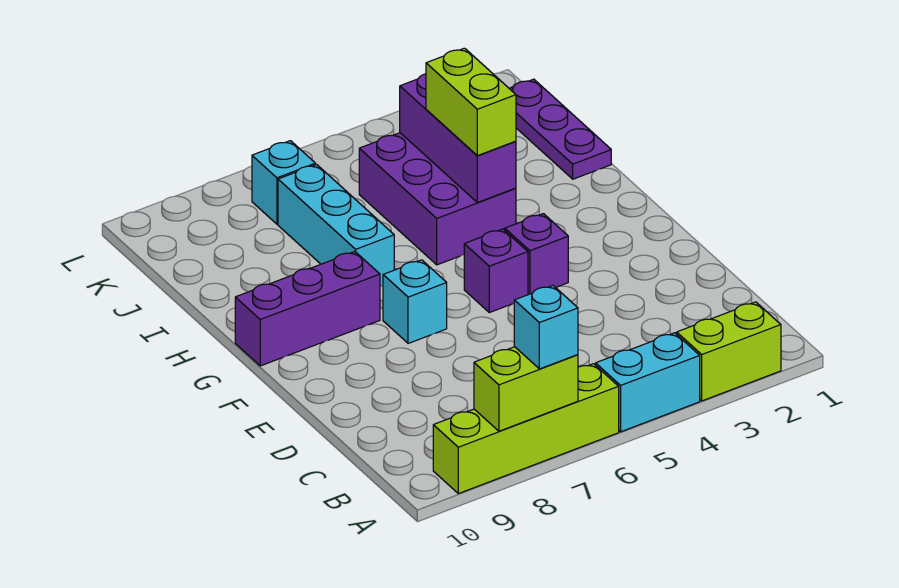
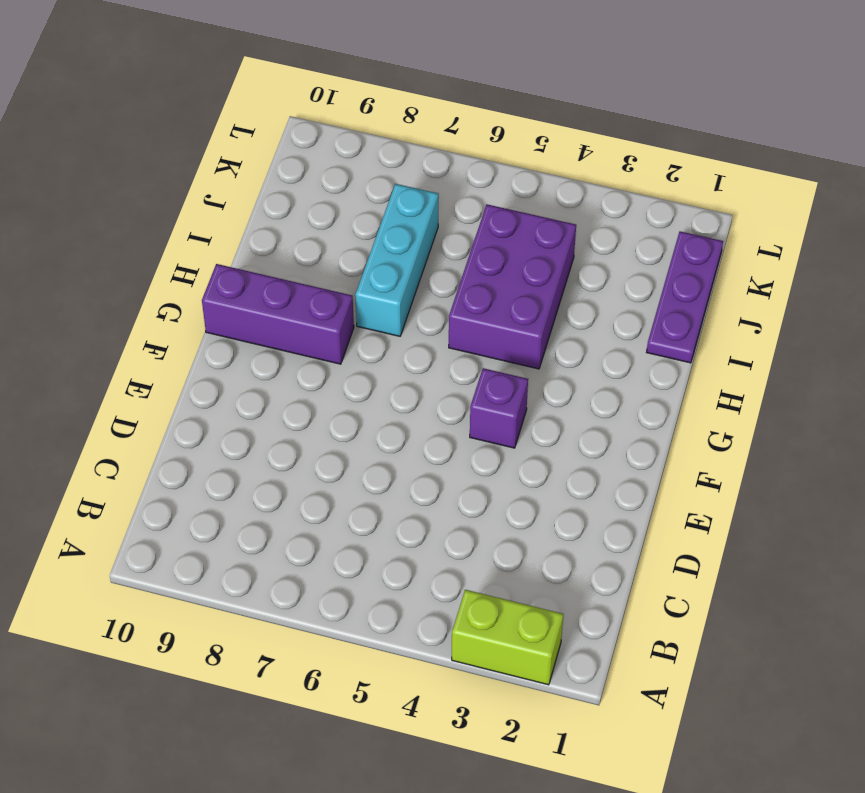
none -> cyan brick A4:A5 level 1
none -> lime brick A6:A9 level 1
none -> purple brick F5 level 1

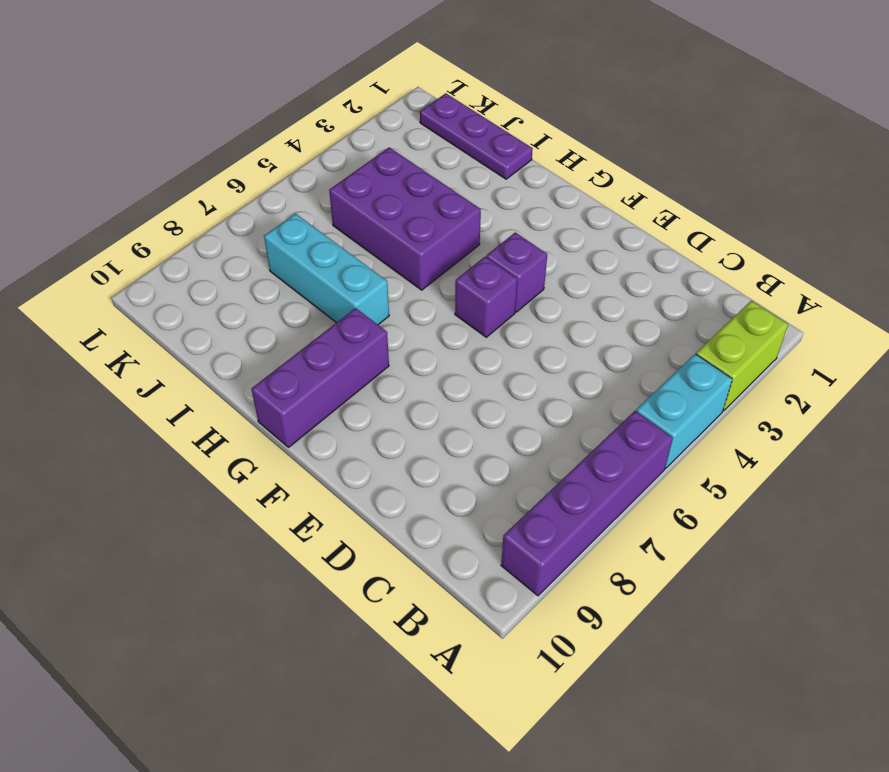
purple brick A6:A9 level 1 -> lime brick A6:A9 level 1
none -> cyan brick F7 level 1
none -> cyan brick K7 level 1
none -> lime brick A7:A8 level 2

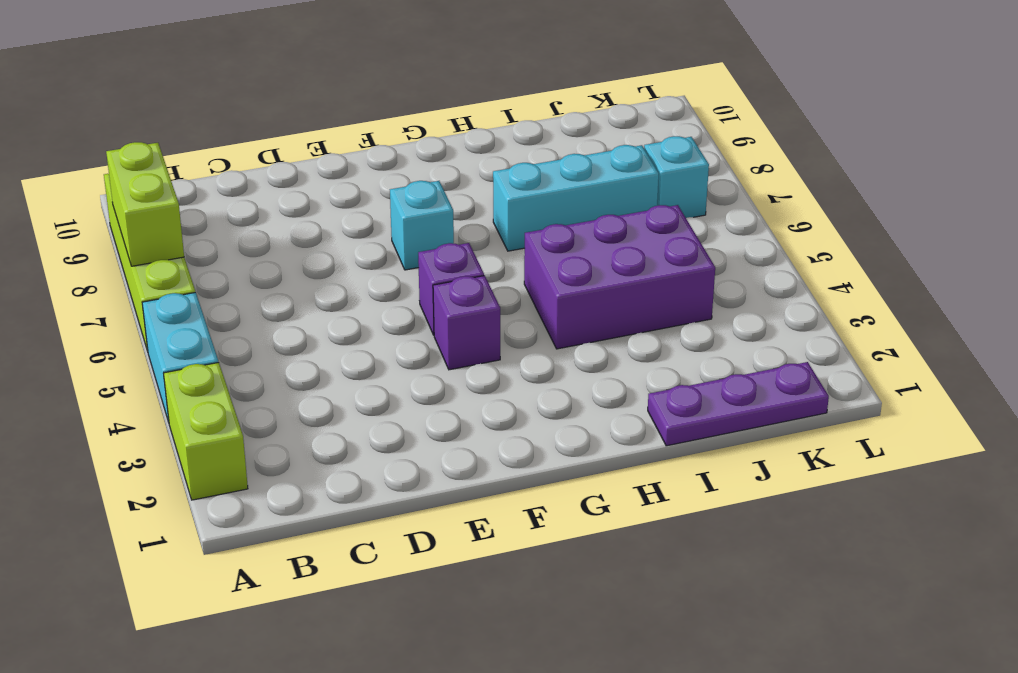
none -> purple brick G8:G10 level 1
none -> purple brick H4:J4 level 2
none -> cyan brick A7 level 3

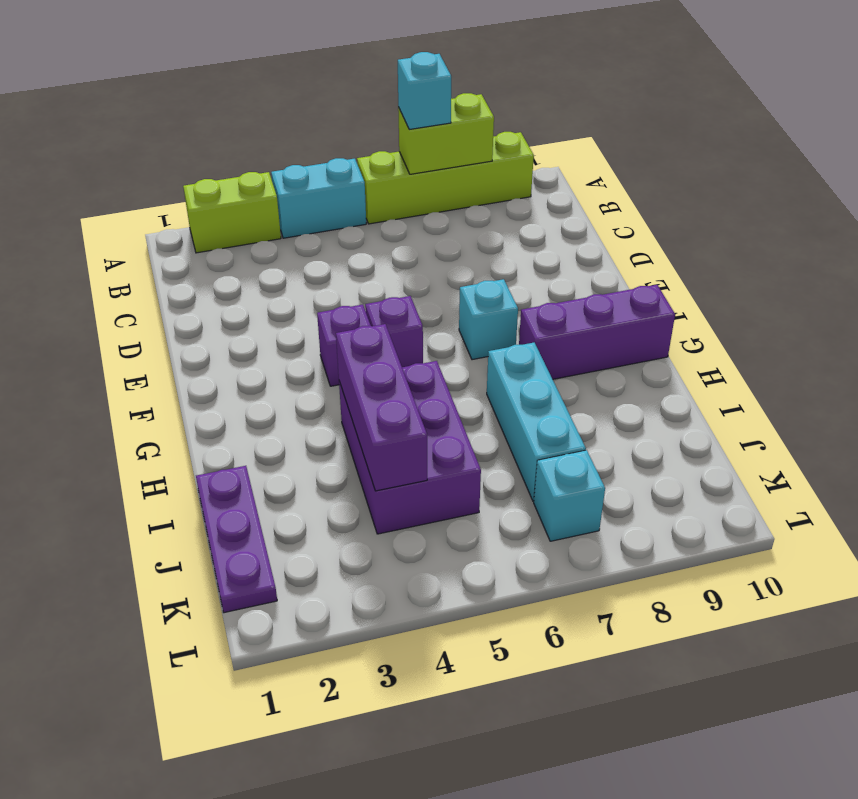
none -> lime brick H4:I4 level 3

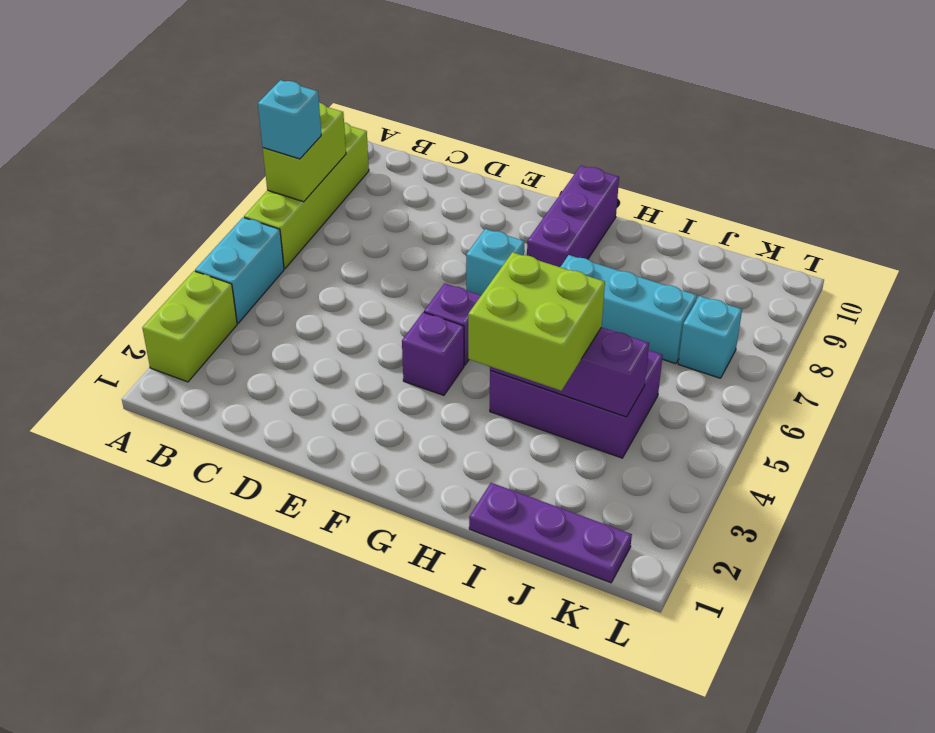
lime brick H3:I4 level 3 -> lime brick H4:I4 level 3

